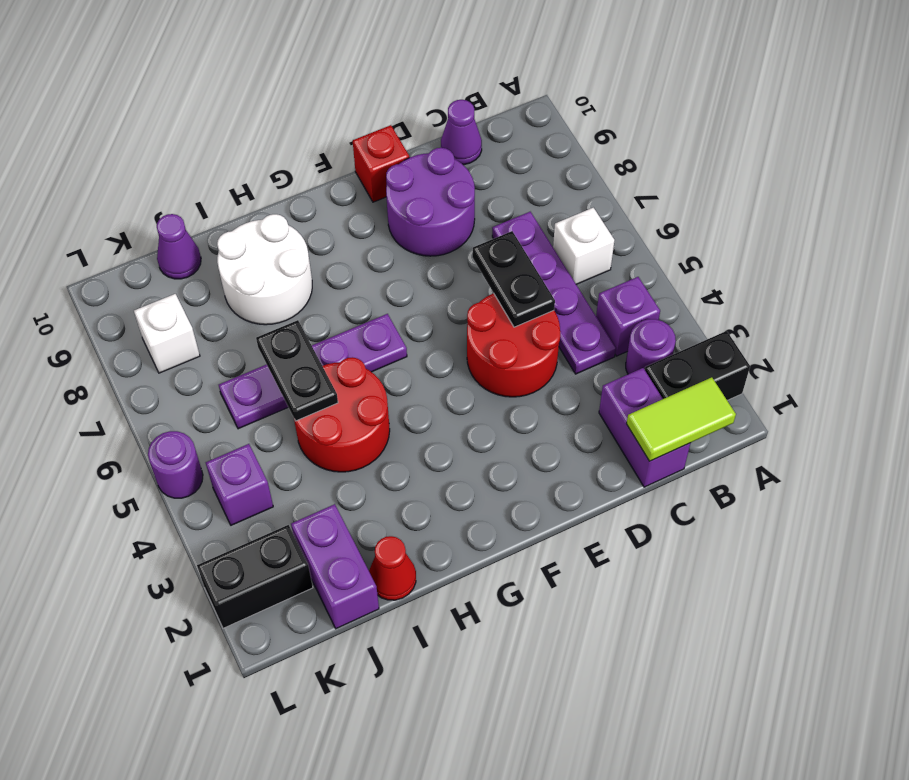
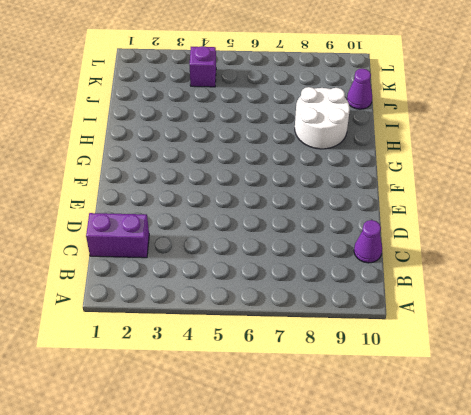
none -> black brick A2:B2 level 1
none -> purple round brick B3 level 1
none -> purple brick B4 level 1

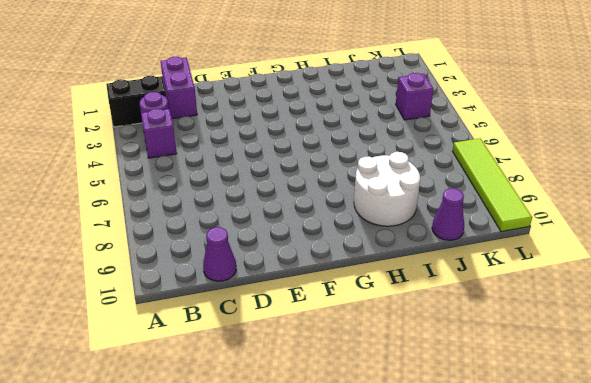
lime tile L7:L10 level 1 -> none
none -> white brick B6 level 1
none -> purple plate C4:C7 level 1
none -> red round brick D4:E5 level 1

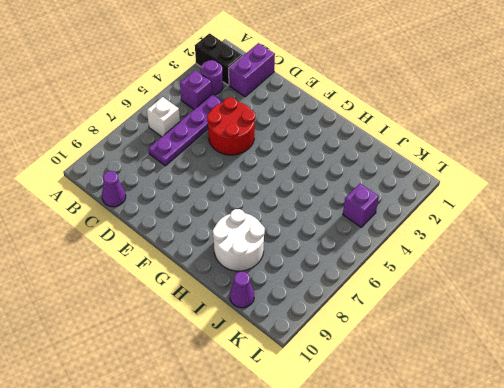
none -> purple round brick D8:E9 level 1
none -> red brick E10 level 1
none -> purple plate G6:J6 level 1

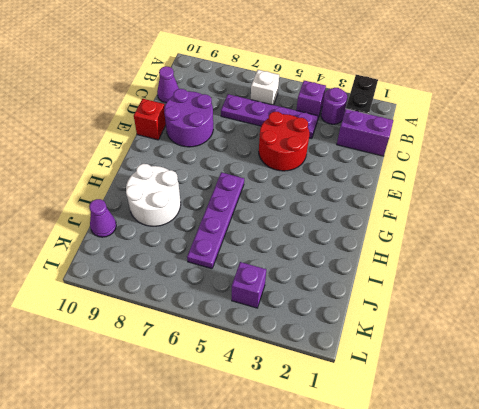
none -> red round brick H4:I5 level 1
none -> red cone I1 level 1
none -> purple brick J1:J2 level 1

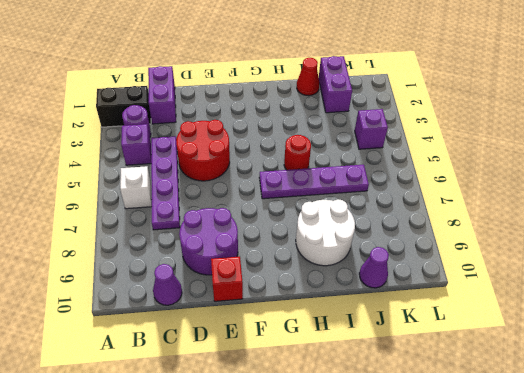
red round brick H5 level 1 -> red round brick H4:I5 level 1
none -> black brick K2:L2 level 1
none -> white brick K8 level 1
none -> purple round brick L5 level 1

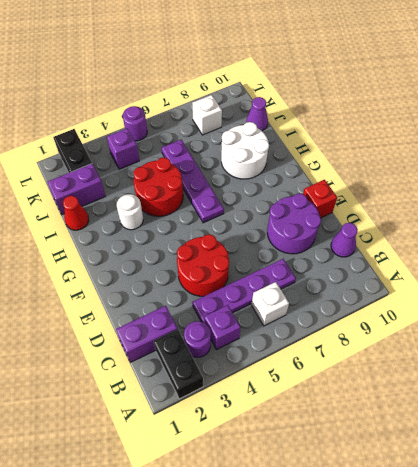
white round brick H3 level 1 -> none
none -> lime tile B1:C1 level 2
none -> black plate D5:D6 level 2
none -> black plate I5:I6 level 2

